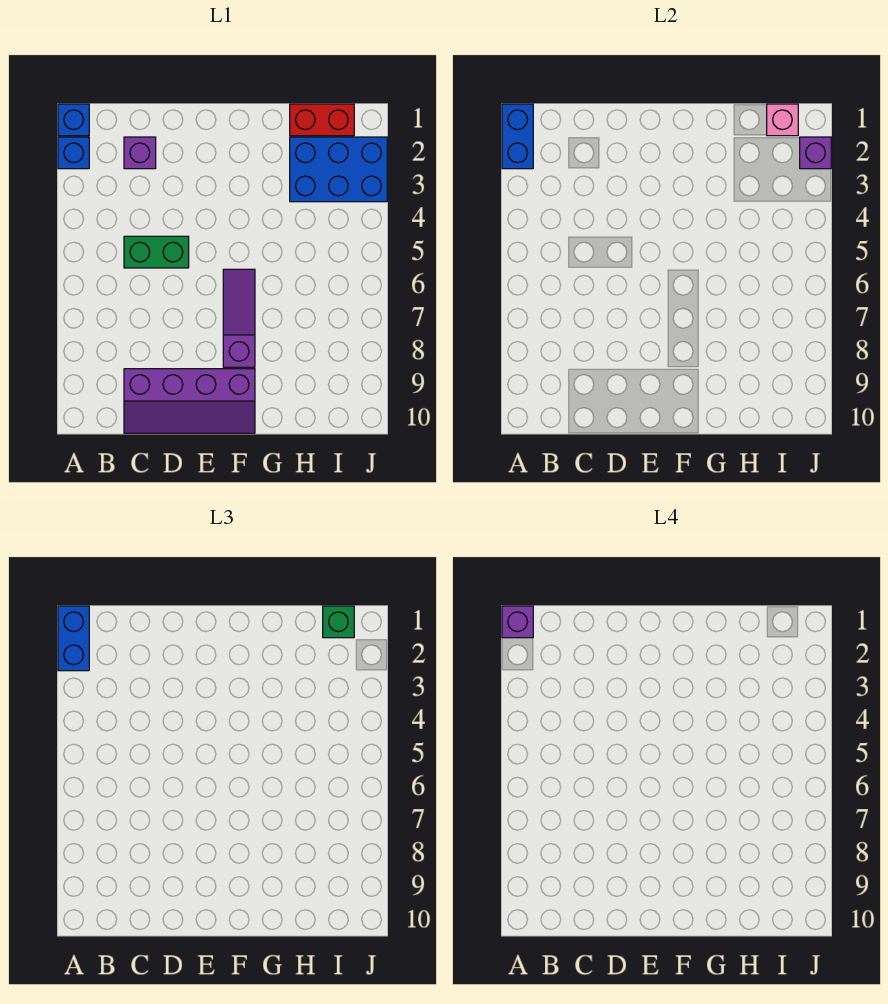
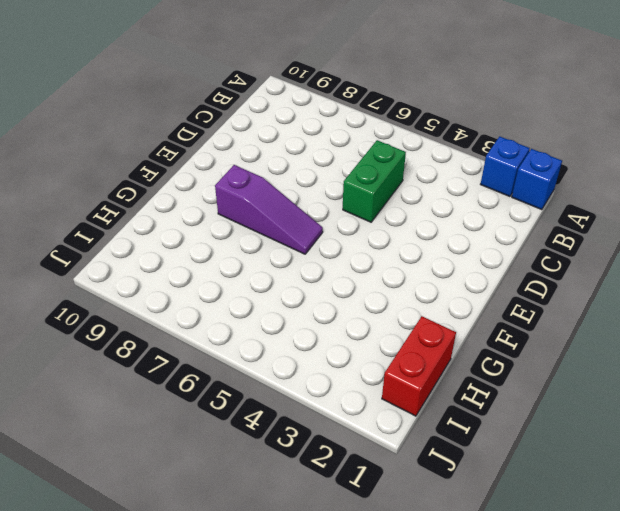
none -> purple brick C2 level 1
none -> purple slope C9:F10 level 1 top 9
none -> blue brick H2:J3 level 1

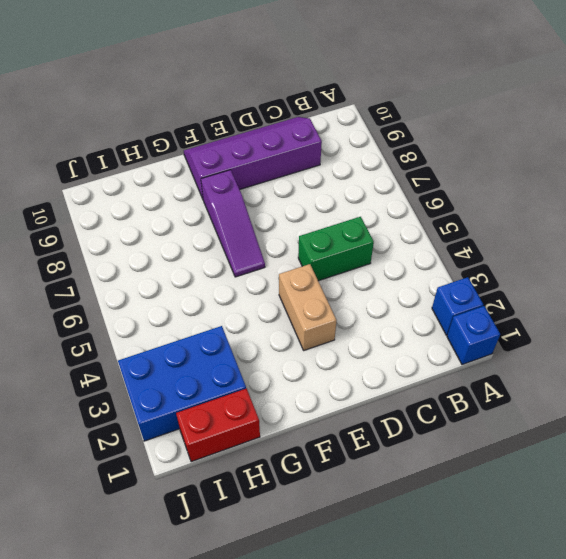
tan brick E3:E4 level 1 -> none
none -> purple brick C2 level 1
none -> blue brick A1:A2 level 2
none -> pink brick I1 level 2

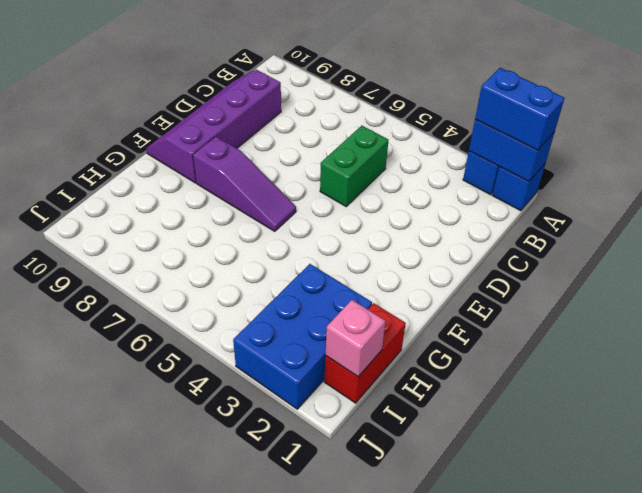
none -> purple brick C2 level 1
none -> purple brick J2 level 2
none -> green brick I1 level 3

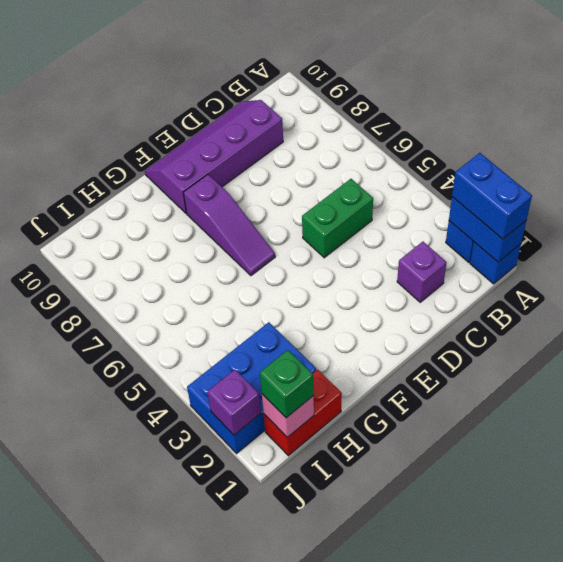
none -> purple brick A1 level 4

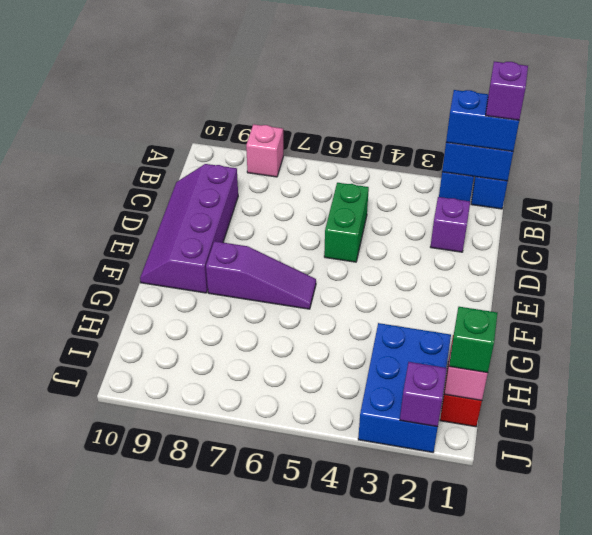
pink brick A8 level 1 -> none

